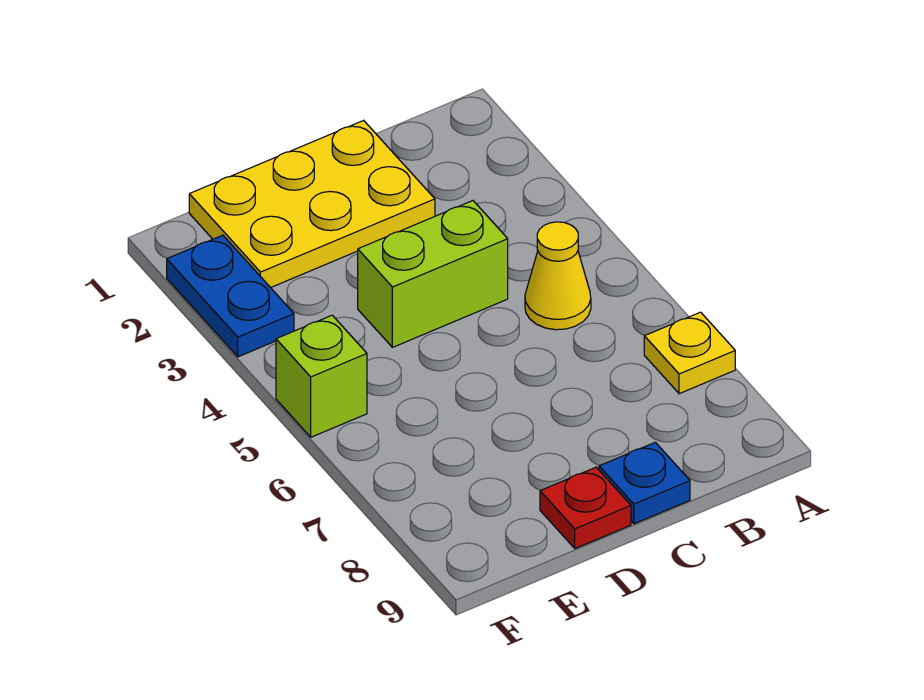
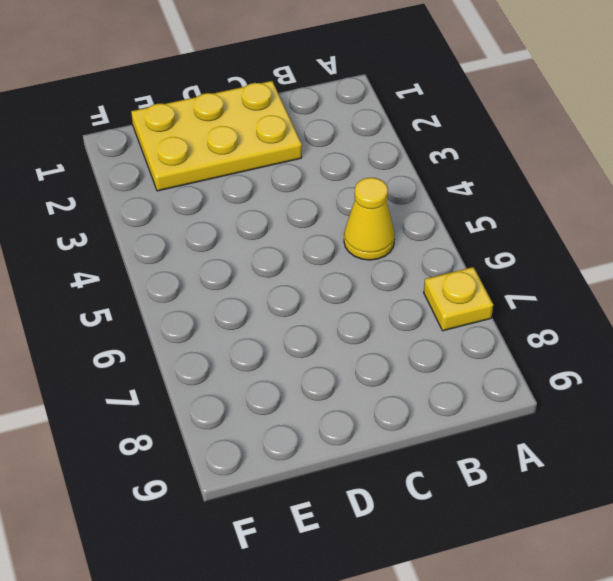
none -> lime brick C4:D4 level 1
none -> blue plate C9 level 1

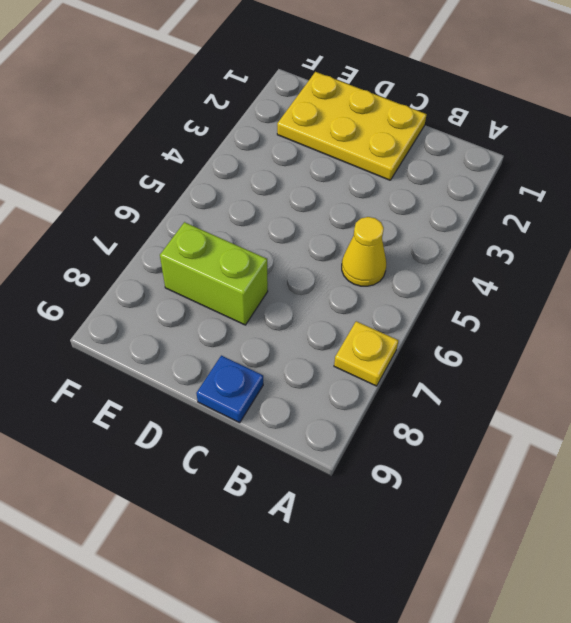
lime brick D7:E7 level 1 -> lime brick C4:D4 level 1
none -> red plate D9 level 1
none -> blue plate F2:F3 level 1

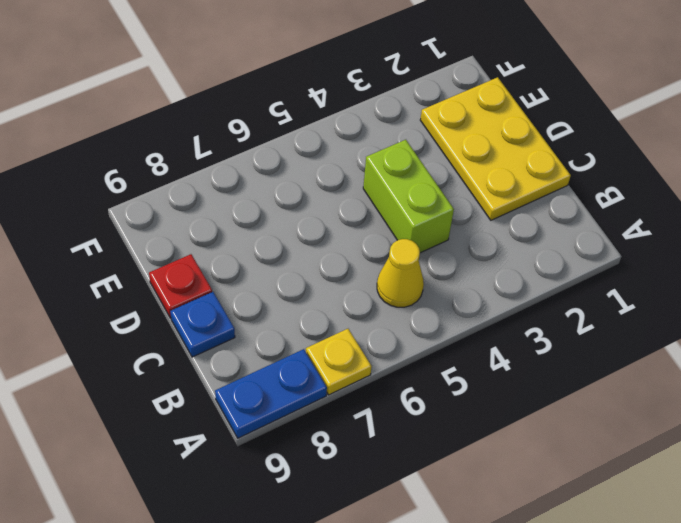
blue plate A8:A9 level 1 -> blue plate F2:F3 level 1
none -> lime brick F5 level 1

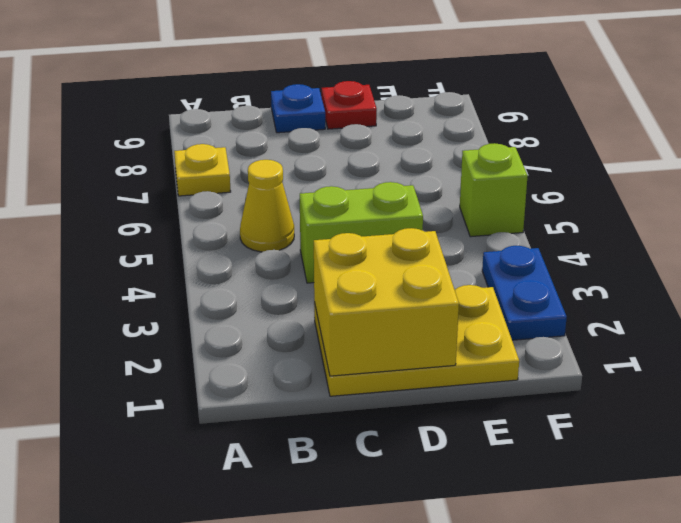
yellow brick C1:D2 level 2 -> none

